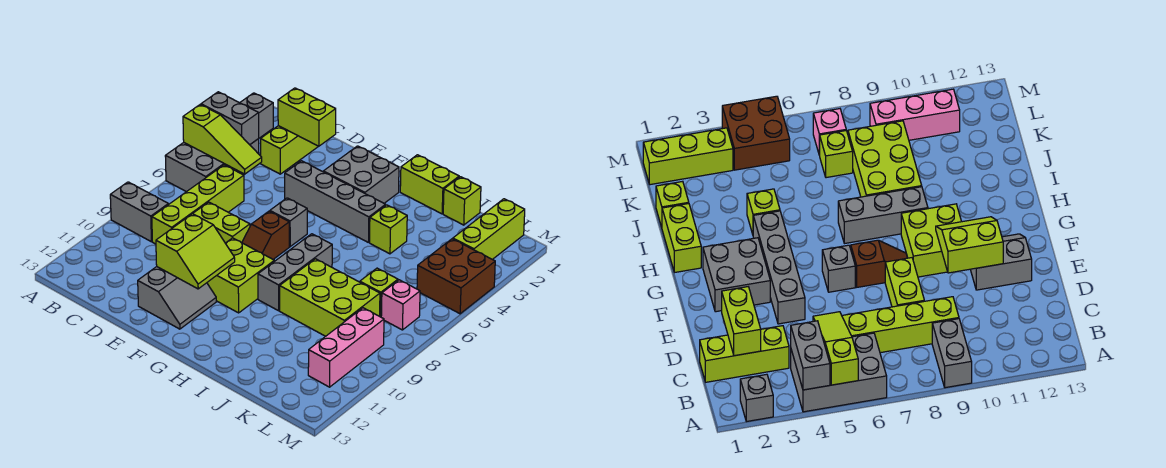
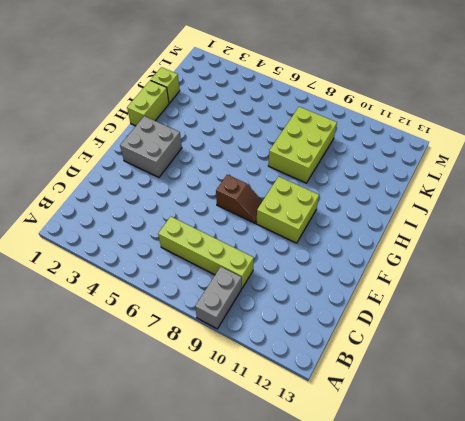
none -> grey brick A2 level 1
none -> grey brick A4:B6 level 1
none -> lime brick C1:C3 level 1

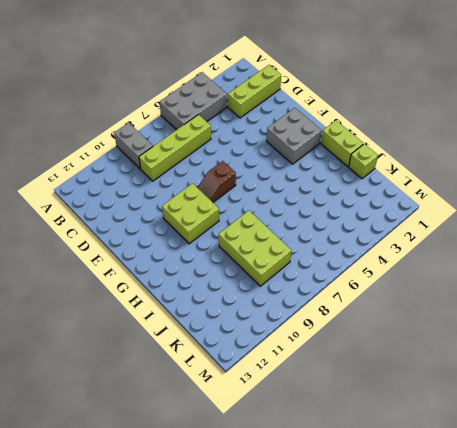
none -> grey brick A2 level 1
none -> lime brick D8:E8 level 1
none -> grey brick E4:H4 level 1

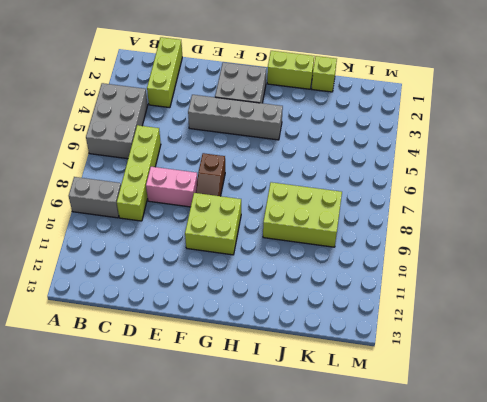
pink brick D8:E8 level 1 -> lime brick D8:E8 level 1
none -> grey brick A2 level 1
none -> grey slope E11:F12 level 1 top E
none -> grey brick F6 level 1

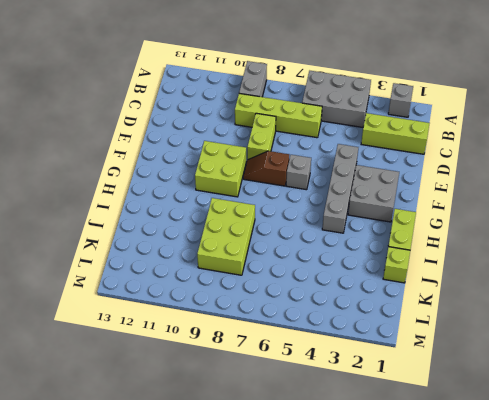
none -> grey slope E11:F12 level 1 top E
none -> grey brick H7:H9 level 1
none -> lime brick I4 level 1

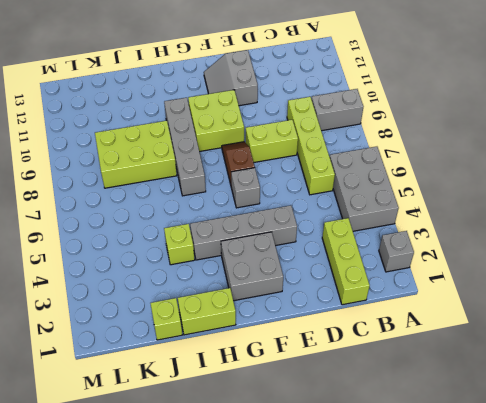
grey brick H7:H10 level 1 -> grey brick H7:H9 level 1
none -> lime brick K7 level 1
none -> lime brick L1:L3 level 1
none -> brown brick L4:M5 level 1

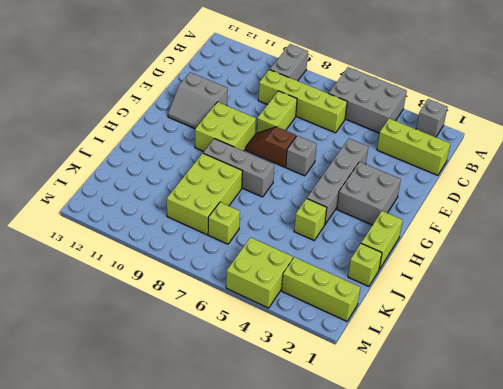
lime brick L4:M5 level 1 -> brown brick L4:M5 level 1
none -> pink brick L7 level 1
none -> pink brick L9:L11 level 1
none -> grey brick A4:B4 level 2

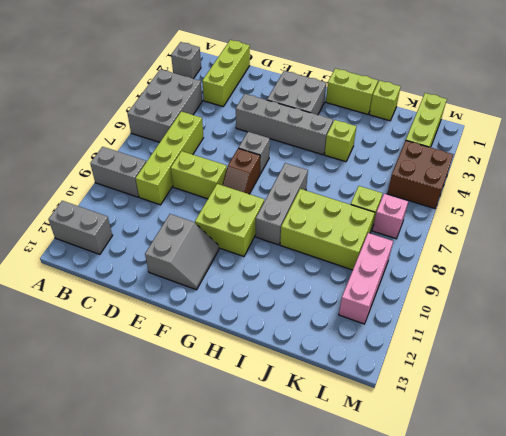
grey brick A12:B12 level 1 -> grey brick A4:B4 level 2
none -> lime slope A5:C5 level 2 top A
none -> lime brick C2:D2 level 2
none -> lime slope E10:F11 level 2 top E

